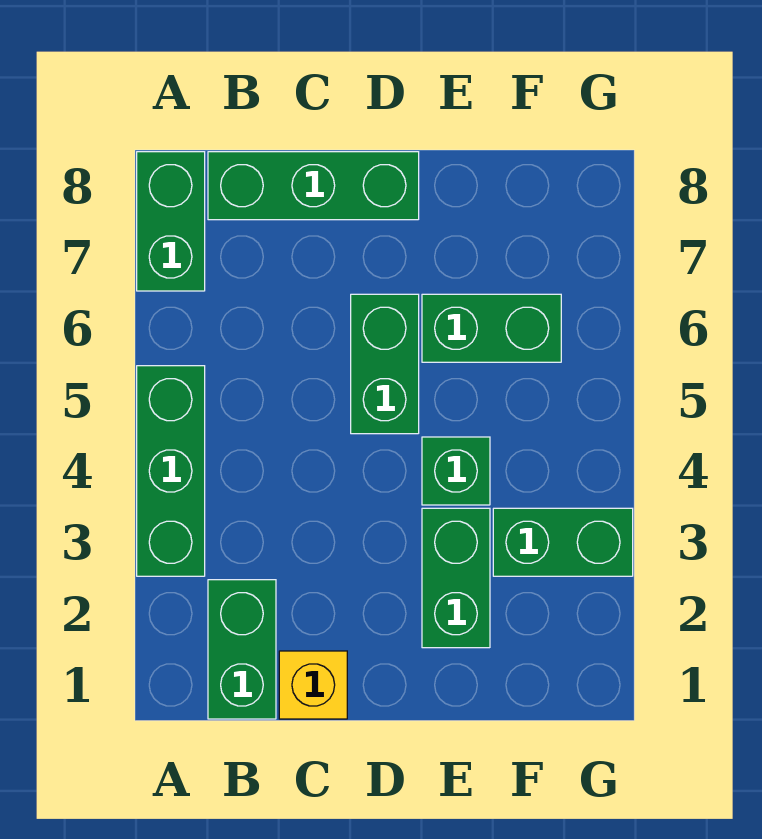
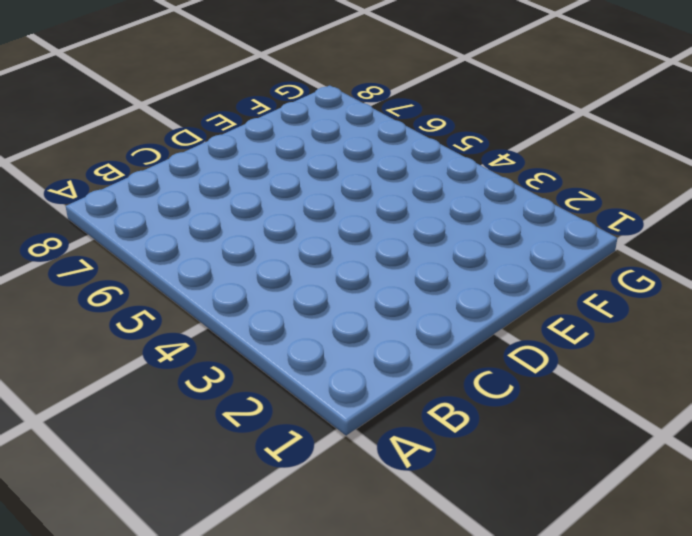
none -> green brick A3:A5 level 1
none -> green brick A7:A8 level 1

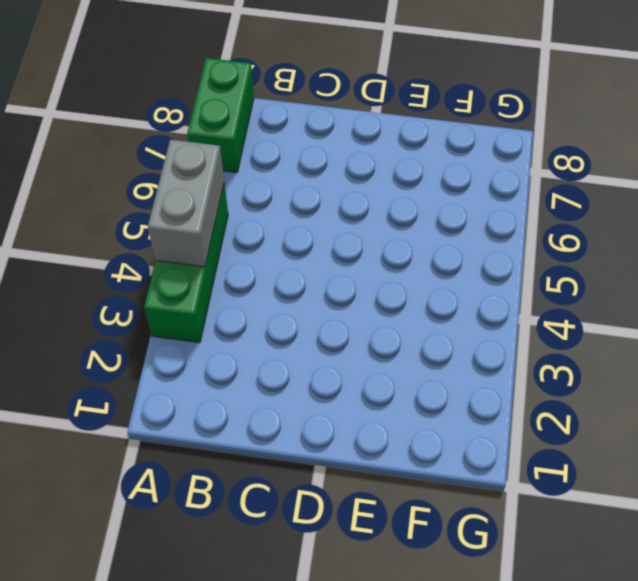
grey brick A4:A5 level 2 -> none
none -> green brick B1:B2 level 1
none -> green brick B8:D8 level 1

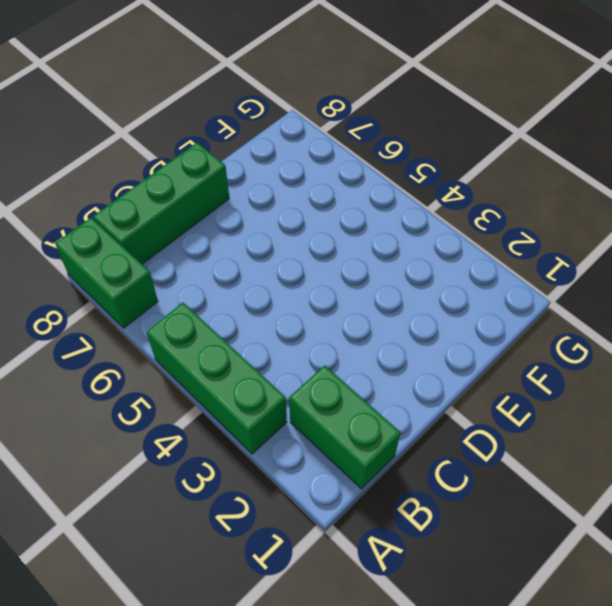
none -> yellow brick C1 level 1
none -> green brick D5:D6 level 1

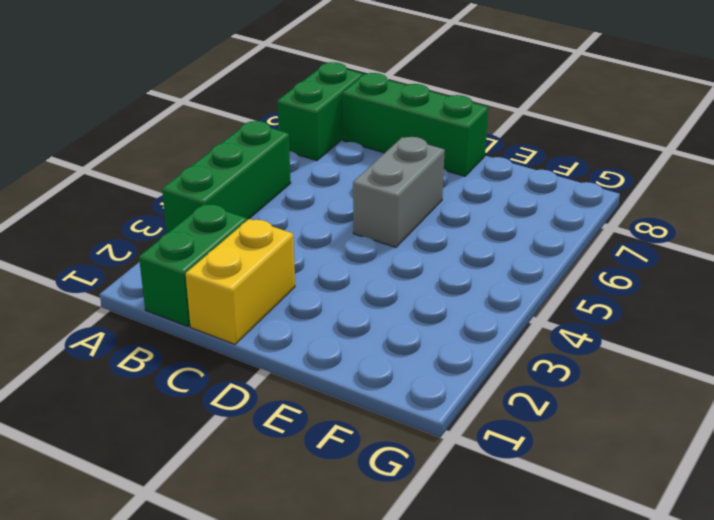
yellow brick C1:C2 level 1 -> yellow brick C1 level 1
grey brick D5:D6 level 1 -> green brick D5:D6 level 1
none -> green brick E2:E3 level 1
none -> green brick E4 level 1

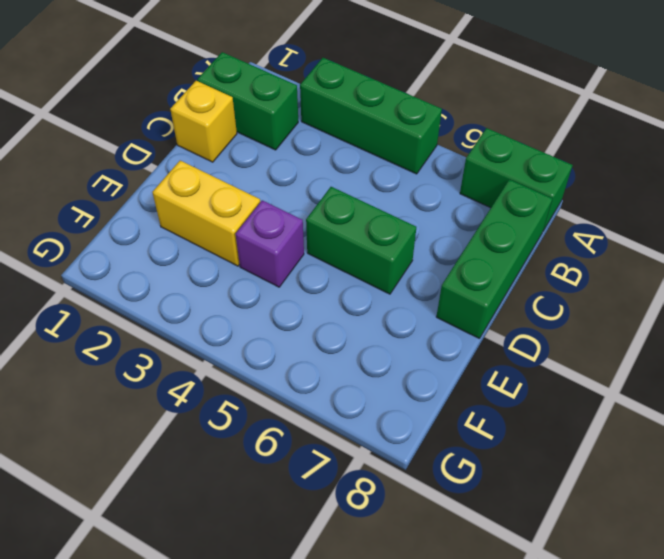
yellow brick E2:E3 level 1 -> green brick E2:E3 level 1
purple brick E4 level 1 -> green brick E4 level 1
none -> green brick E6:F6 level 1
none -> green brick F3:G3 level 1

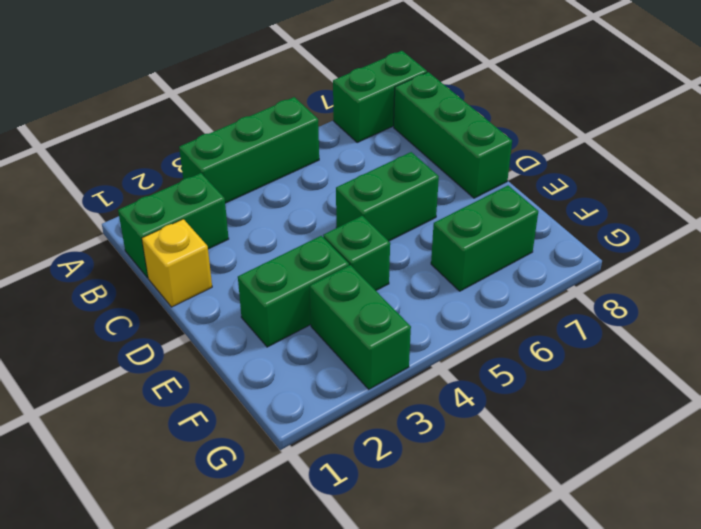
green brick F6:F7 level 1 -> green brick E6:F6 level 1

